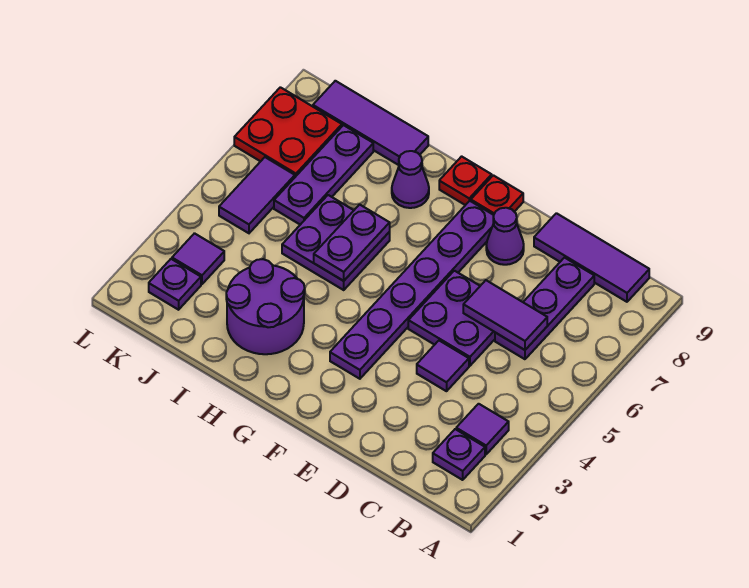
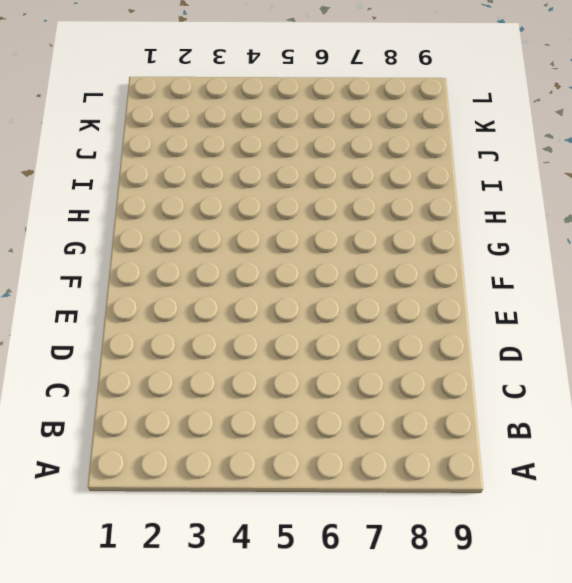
none -> purple plate B2 level 1
none -> purple tile B3 level 1
none -> purple tile B9:D9 level 1

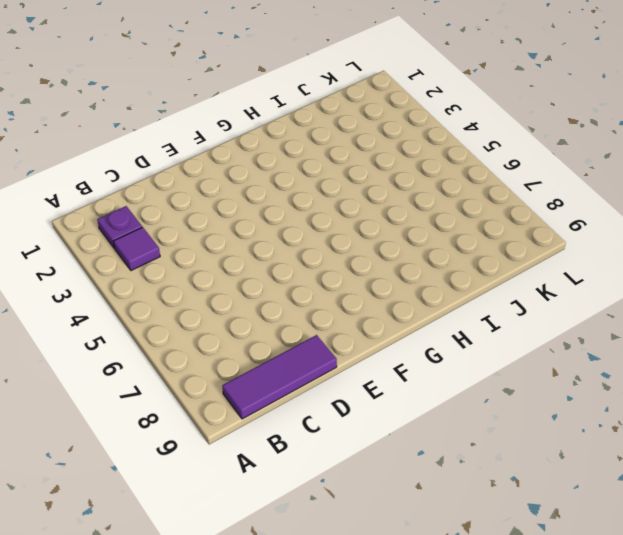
none -> purple plate C6:C8 level 1
none -> purple tile D4 level 1
none -> purple plate D5:E6 level 1

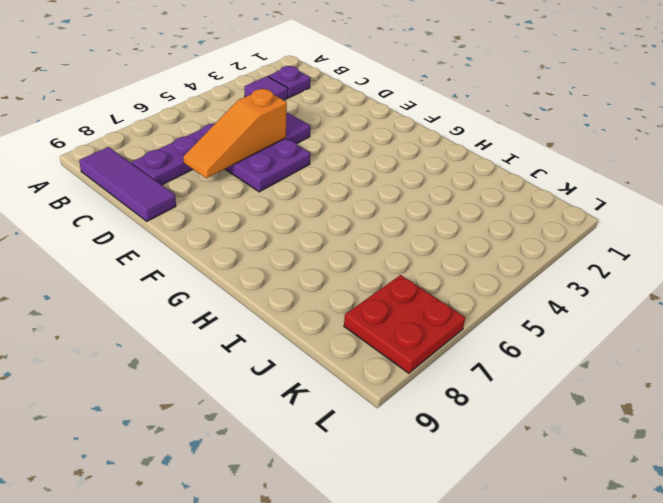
orange slope D5:D7 level 2 top 5 -> purple tile C6:D6 level 2
none -> purple cone E8 level 1
none -> purple plate F3:F8 level 1
none -> red plate F9 level 1

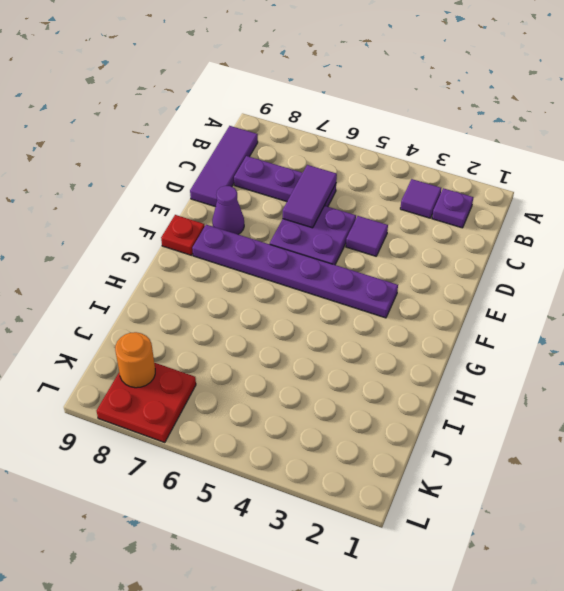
orange round brick K8 level 2 -> none
none -> red plate G9 level 1
none -> purple round brick H2:I3 level 1
none -> purple plate H5:I6 level 1

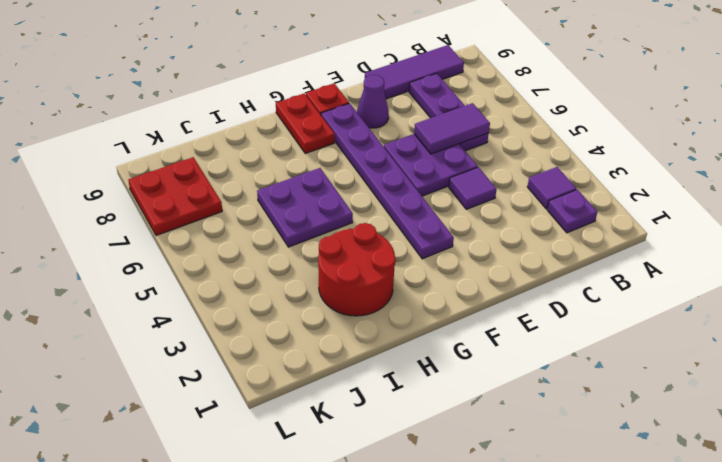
red plate G8:G9 level 1 -> red plate G9 level 1
red round brick H2:I3 level 1 -> purple round brick H2:I3 level 1
none -> purple cone H8 level 1
none -> purple tile I9:K9 level 1
none -> purple plate J6:J8 level 1

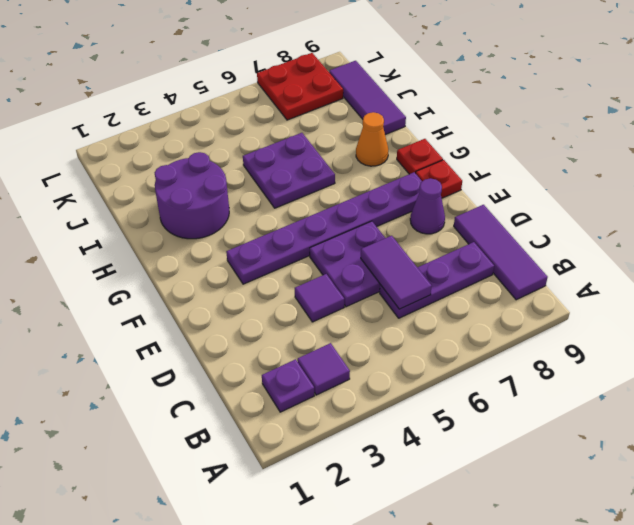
orange cone H8 level 1 -> purple cone H8 level 1
none -> purple plate J6:J8 level 1
none -> purple plate K2 level 1
none -> purple tile K3 level 1

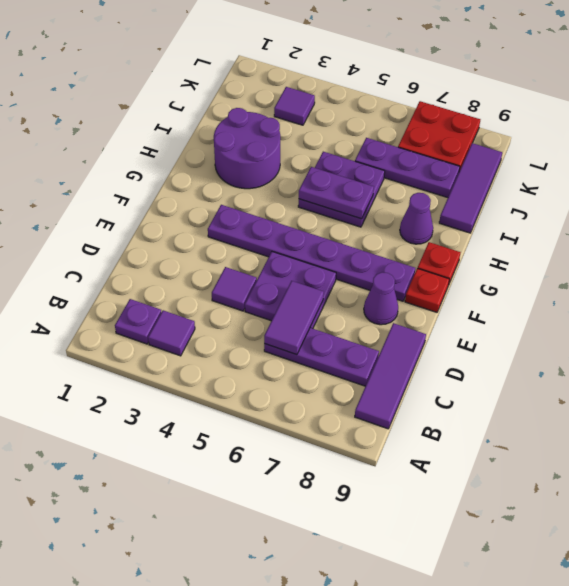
none -> purple plate K2 level 1
none -> purple tile K5:K6 level 1

